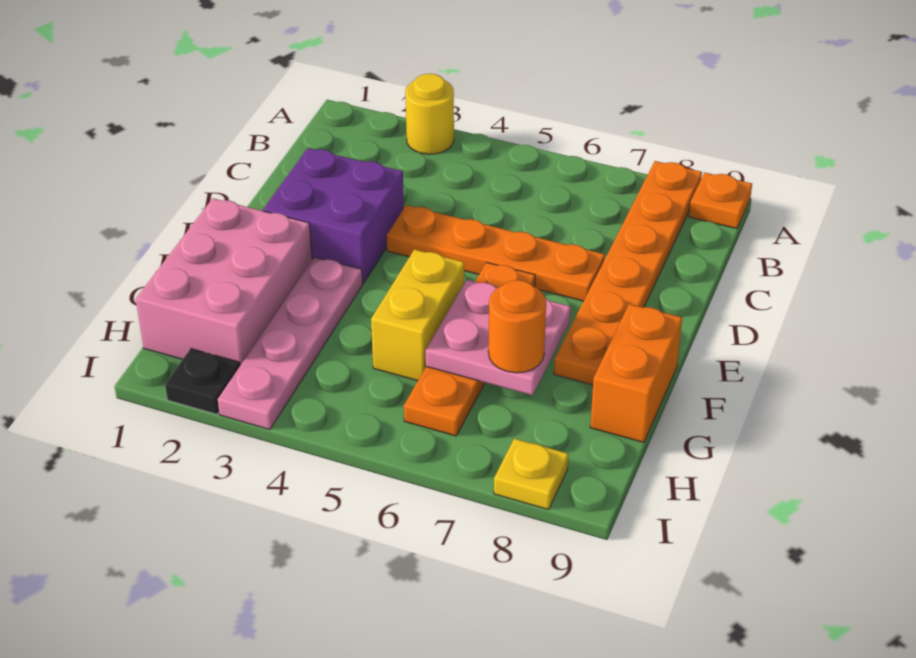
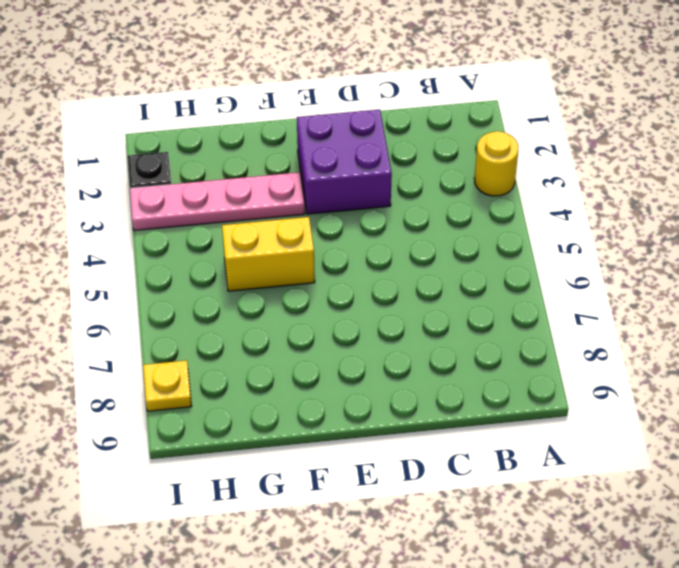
none -> orange plate A8:F8 level 1
none -> orange plate A9 level 1
none -> orange plate D4:D7 level 1

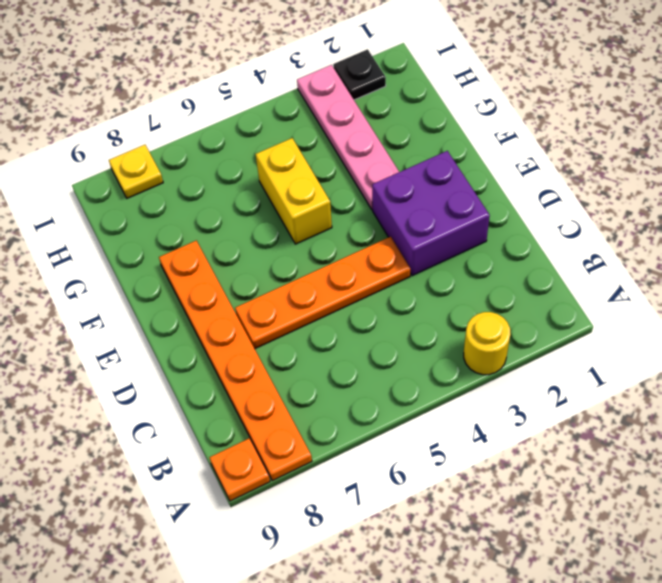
none -> orange plate E6:H6 level 1
none -> pink brick F1:H2 level 1
none -> orange brick F9:G9 level 1

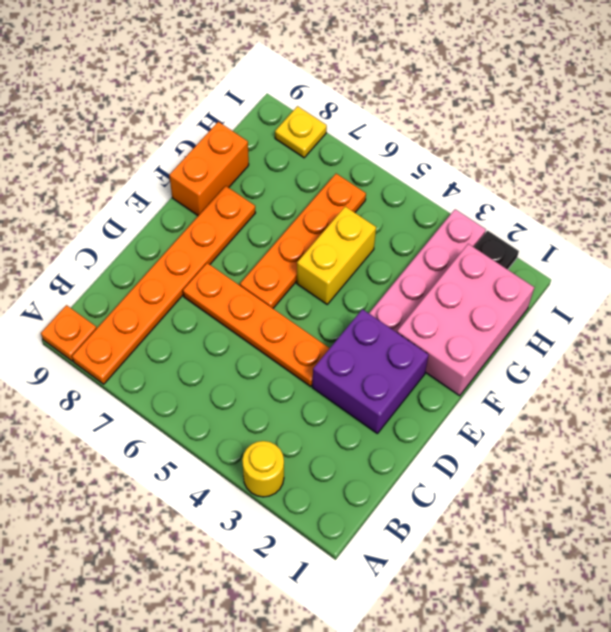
none -> pink plate F6:G7 level 2
none -> orange round brick G7 level 3

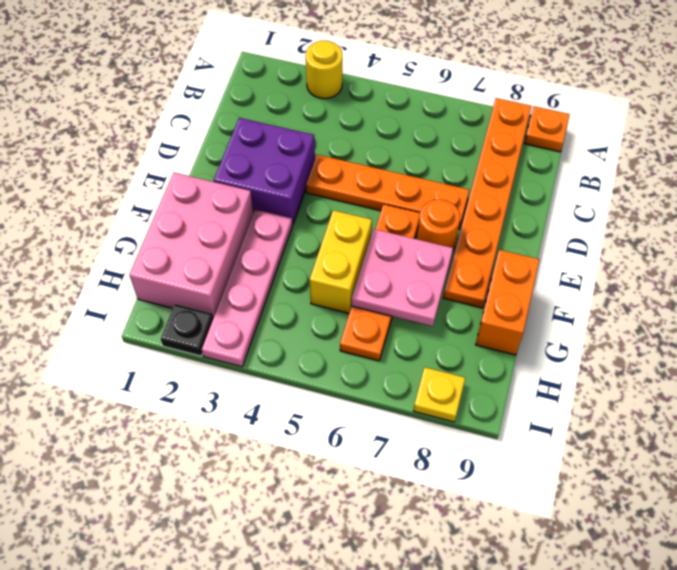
orange round brick E7 level 1 -> orange round brick G7 level 3

